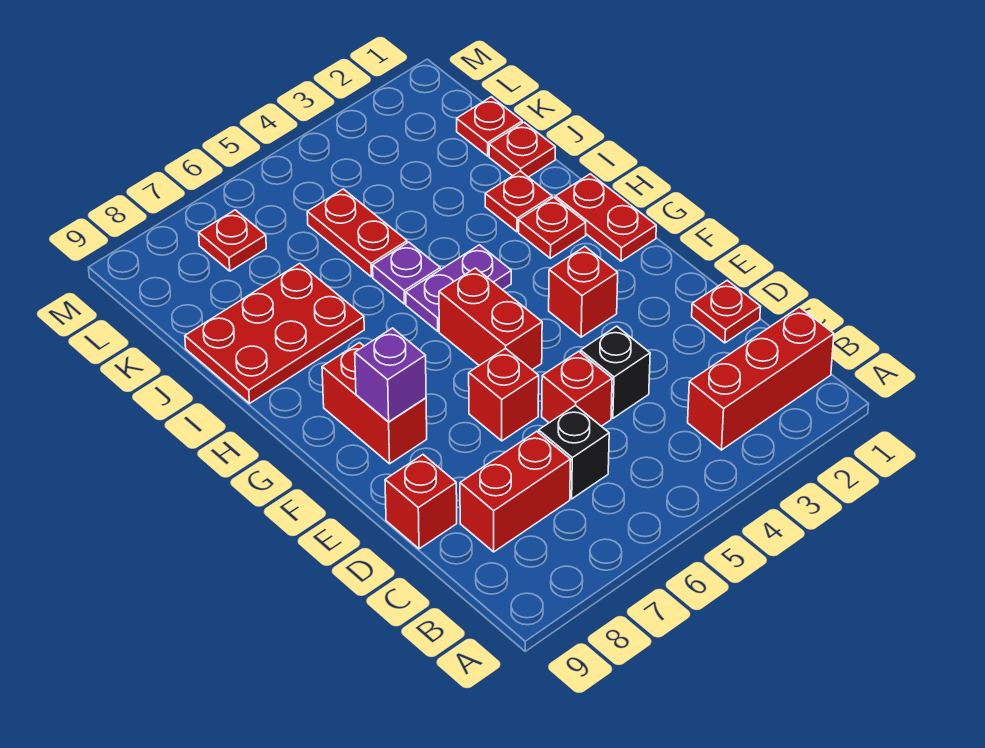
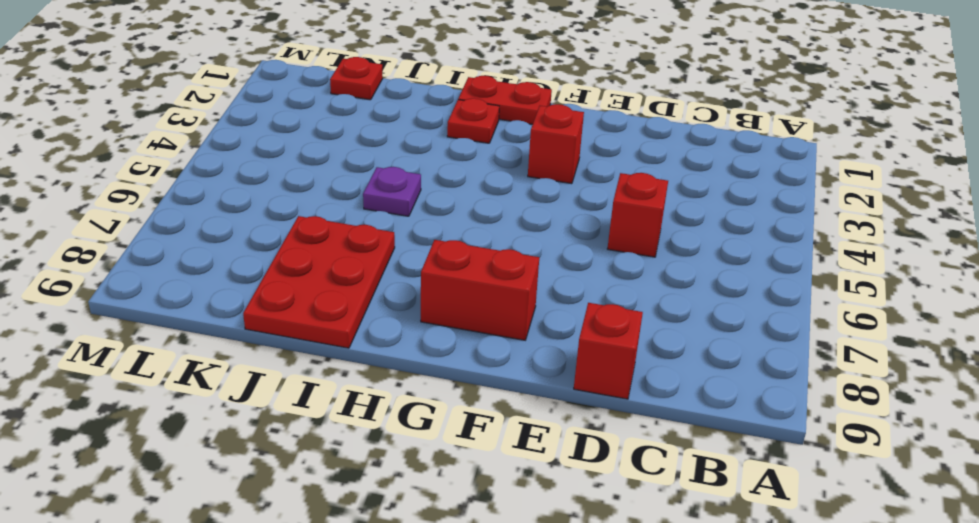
none -> red brick B1:B3 level 1
none -> black brick C6 level 1
none -> red brick C7:C8 level 1

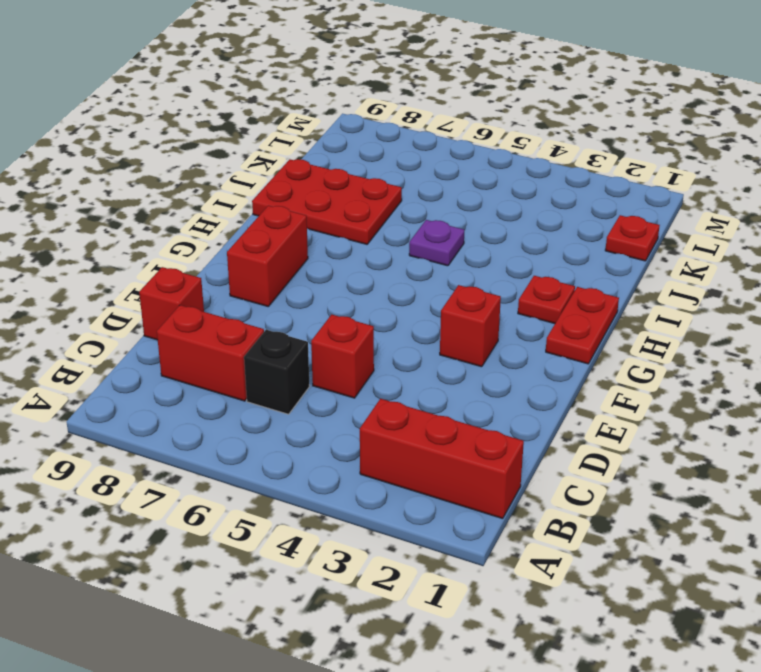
none -> red plate D1 level 1
none -> black brick D4 level 1
none -> red brick E6 level 1

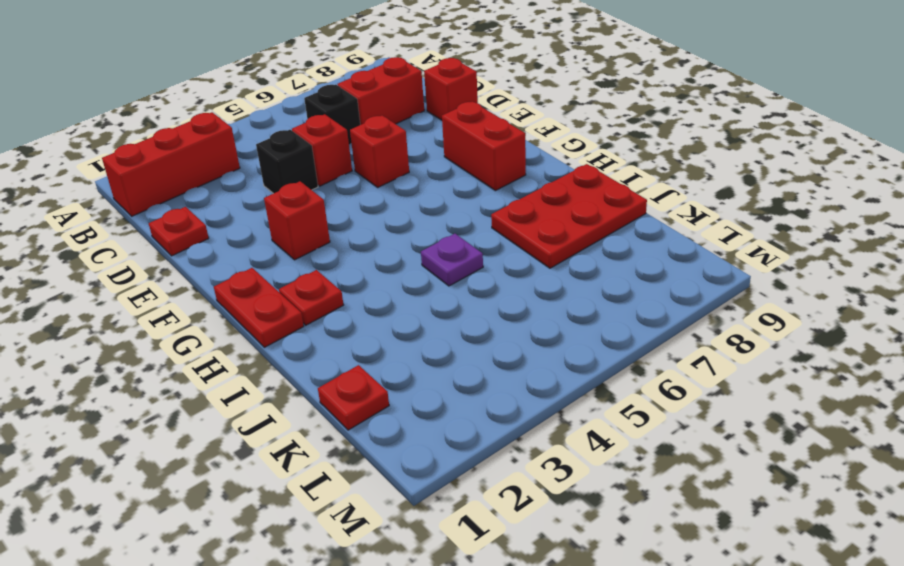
none -> red brick F5:G5 level 1
none -> purple plate H4:H5 level 1
none -> red plate I2 level 1

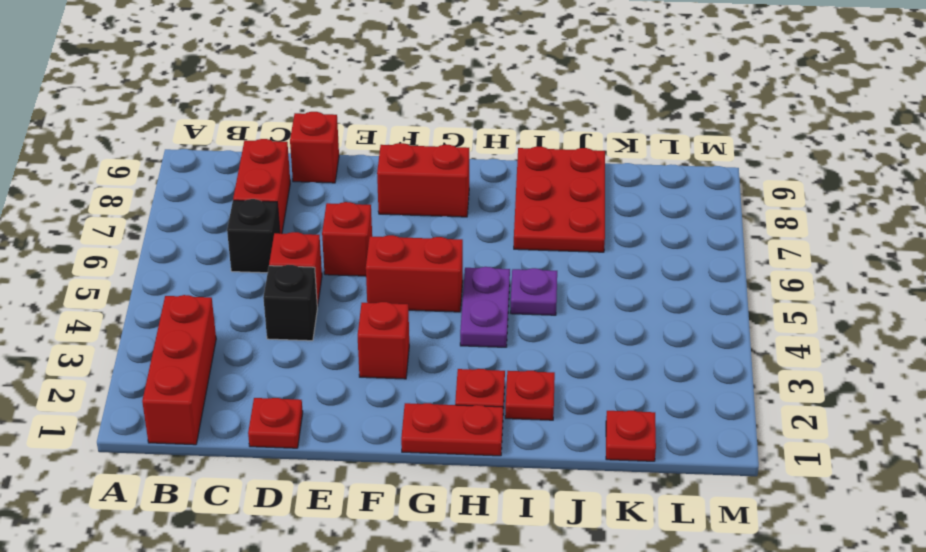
none -> red plate J1 level 1
none -> red plate J5:K5 level 1
none -> red plate L7 level 1

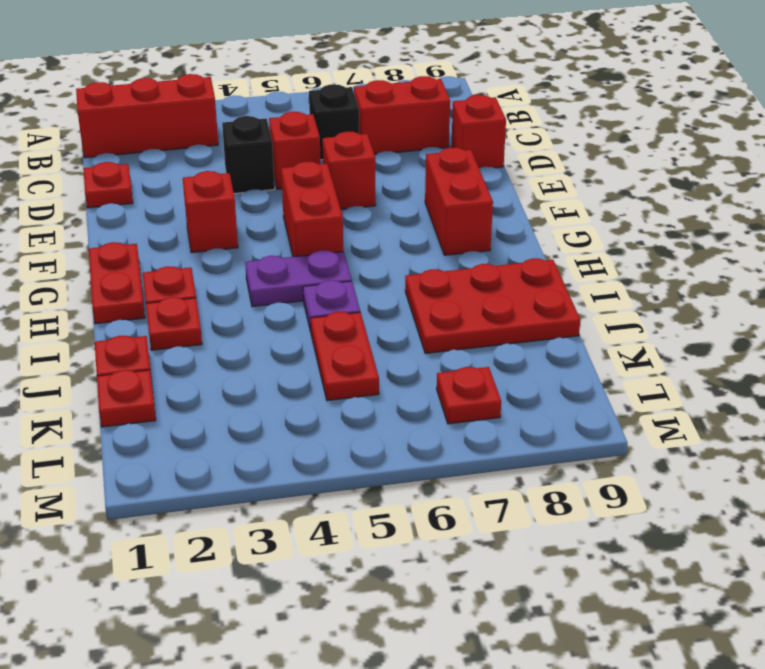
none -> purple brick F8 level 2

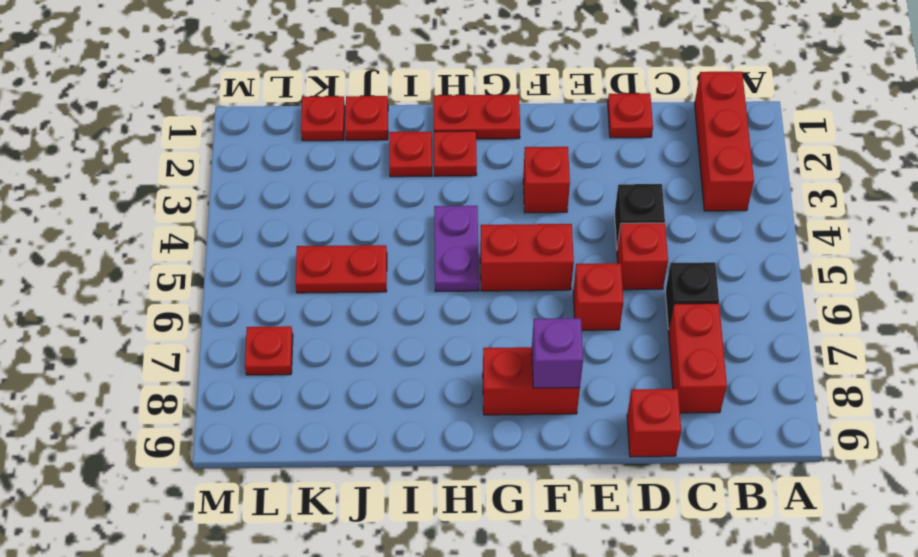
none -> purple plate I5 level 1
none -> red plate I7:J9 level 1

